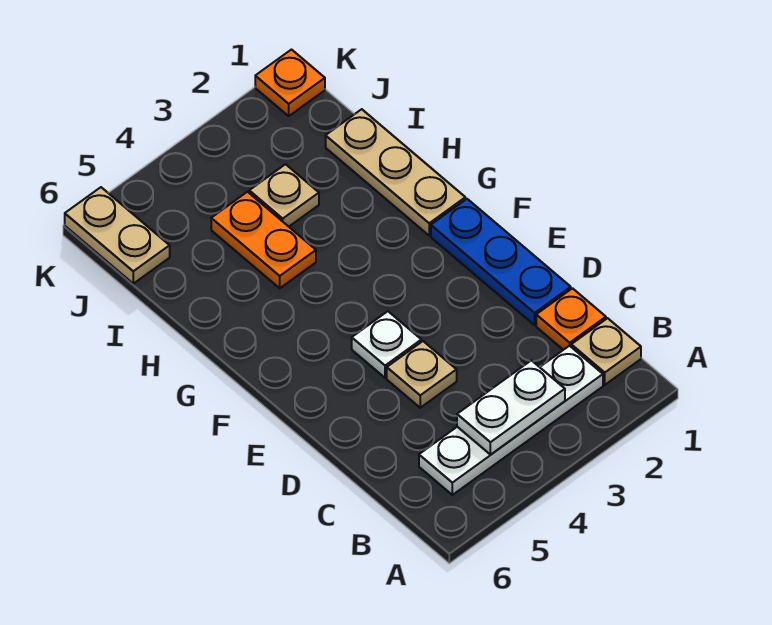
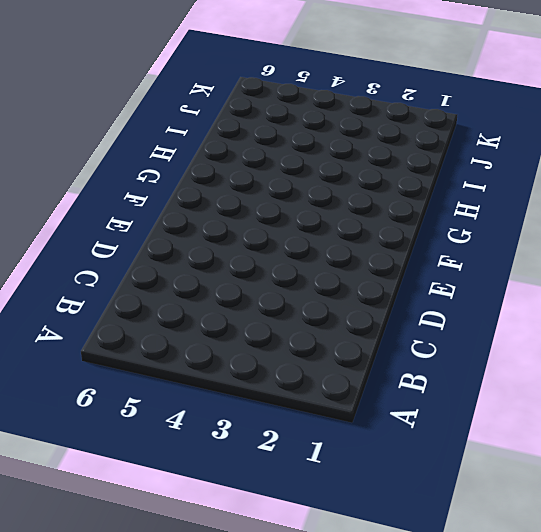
none -> tan plate B1 level 1
none -> white plate B2:B5 level 1
none -> orange plate C1 level 1

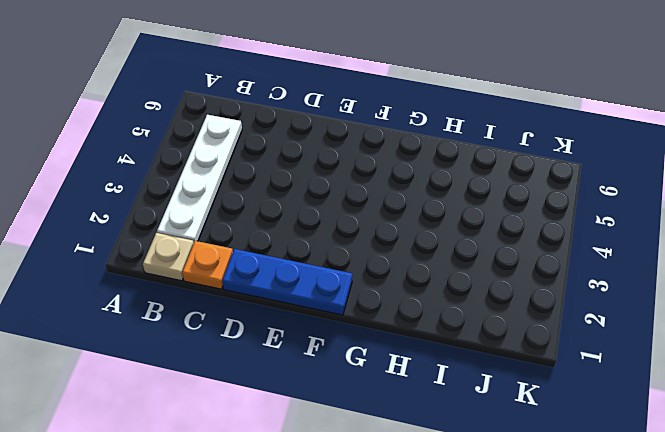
none -> tan plate D4 level 1
none -> white plate E4 level 1
none -> tan plate G1:I1 level 1

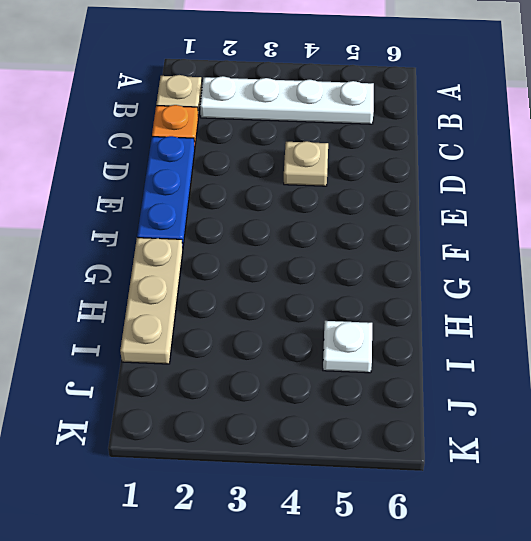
white plate I5 level 1 -> white plate E4 level 1
none -> orange plate H4:I4 level 1
none -> tan plate I3 level 1
none -> tan plate J6:K6 level 1

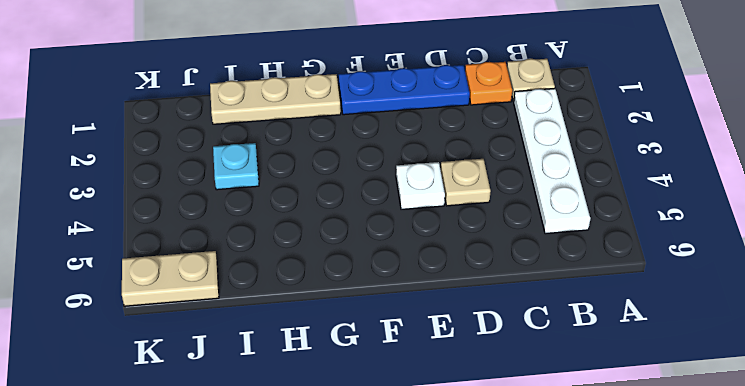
cyan plate I3 level 1 -> tan plate I3 level 1
none -> orange plate H4:I4 level 1
none -> orange plate K1 level 1
none -> white plate B3:B4 level 2

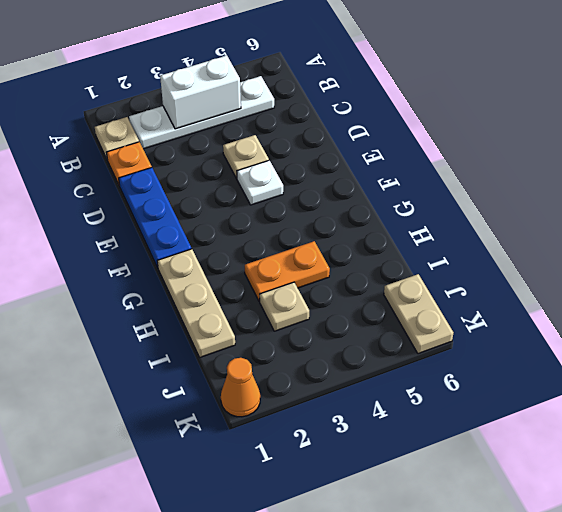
white brick B3:B4 level 2 -> white plate B3:B4 level 2
orange plate H3:H4 level 1 -> orange plate H4:I4 level 1
orange cone K1 level 1 -> orange plate K1 level 1

